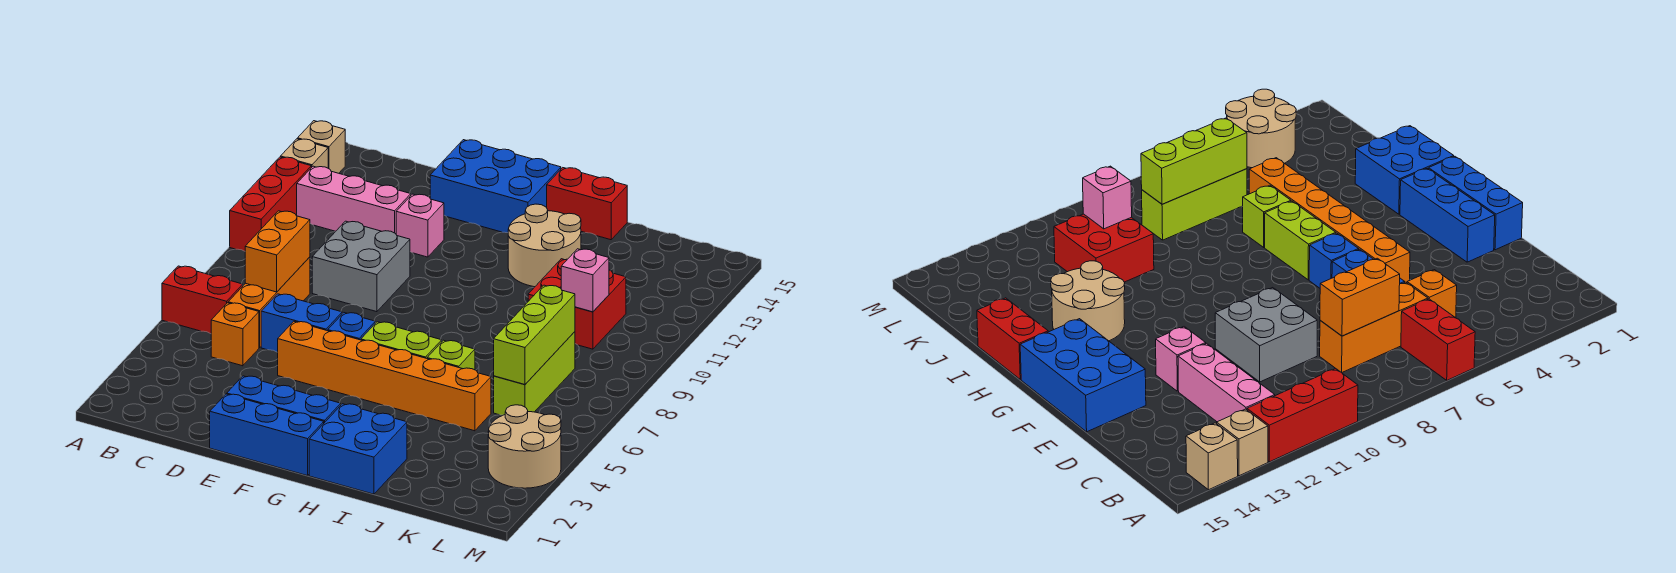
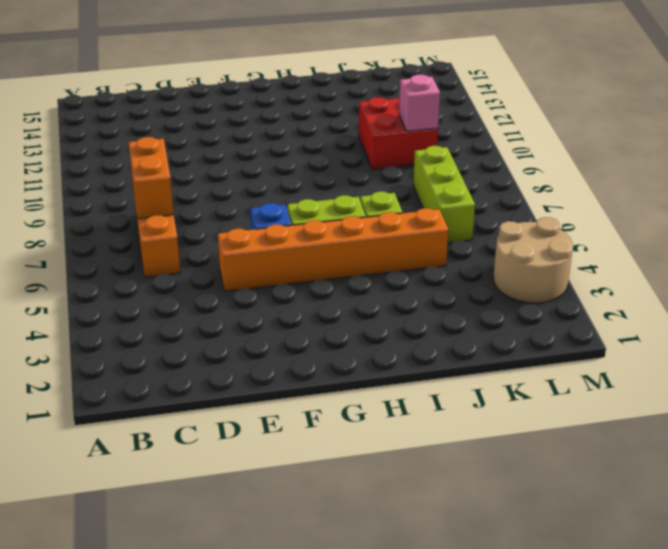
none -> red brick A6:B6 level 1
none -> red brick A10:A12 level 1
none -> tan brick A13 level 1

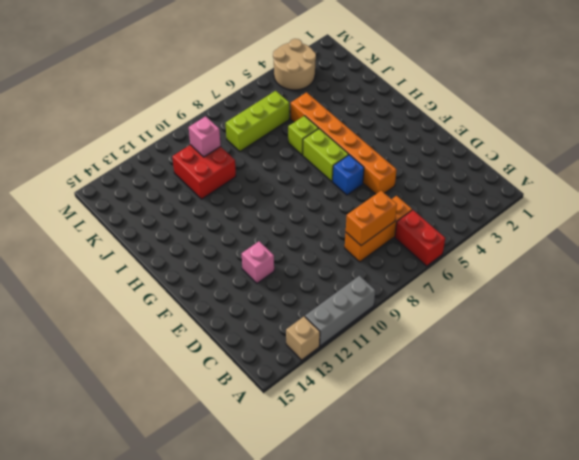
grey brick A10:A12 level 1 -> red brick A10:A12 level 1
none -> tan brick A14 level 1
none -> pink brick B12:D12 level 1
none -> orange brick C5 level 1

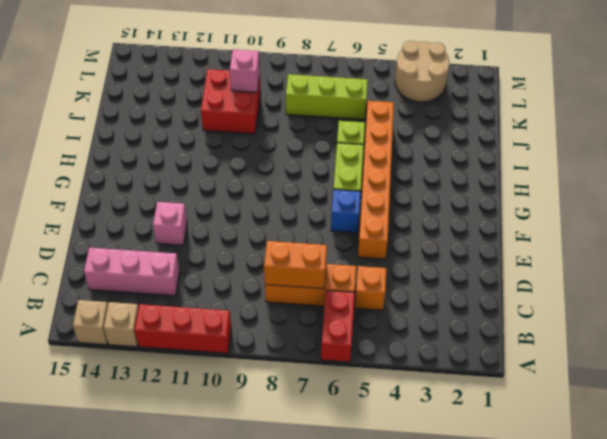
pink brick C12:C14 level 1 -> pink brick B12:D12 level 1
none -> blue brick D6:E6 level 1
none -> grey brick D9:E10 level 1
none -> blue brick E1:G1 level 1

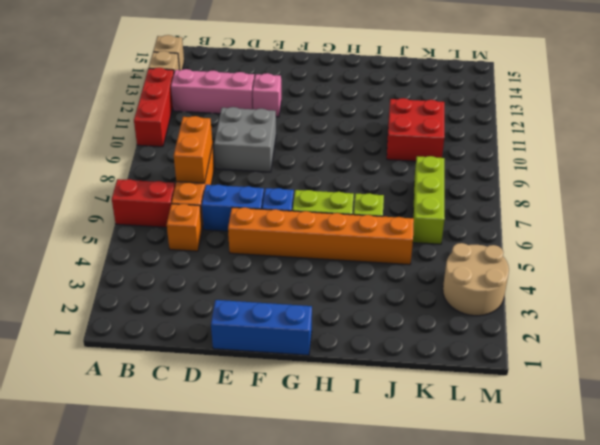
none -> blue brick E2:G2 level 1
none -> blue brick E14:G15 level 1
none -> blue brick H1:I2 level 1

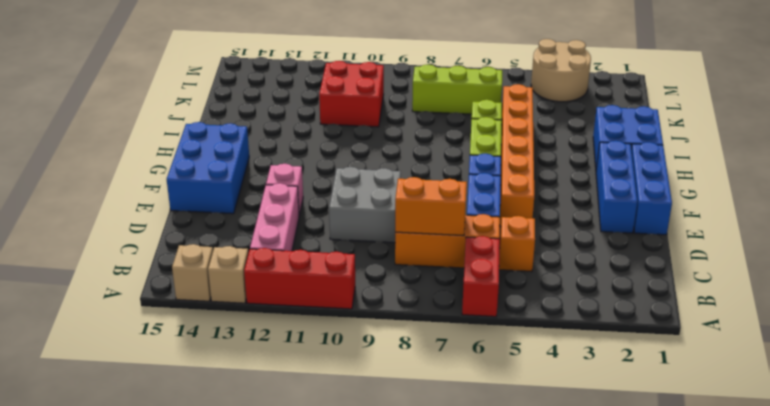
none -> tan round brick H12:I13 level 1
none -> red brick H15:I15 level 1
none -> lime brick K6:K8 level 2

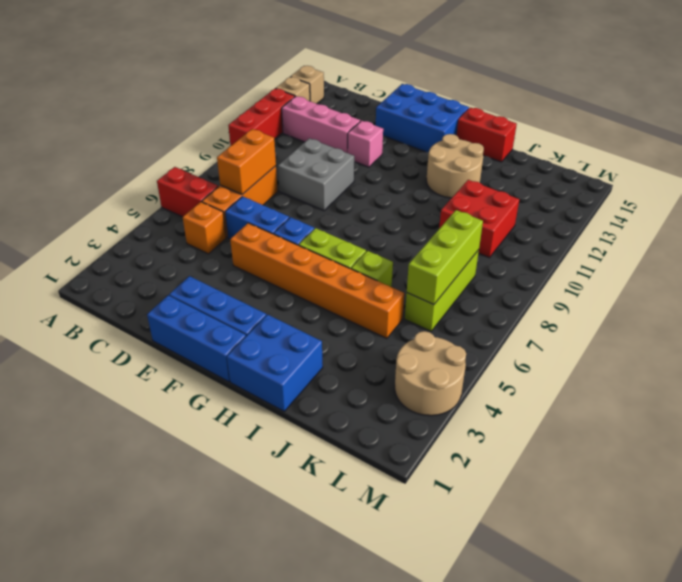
none -> pink brick K10 level 2

